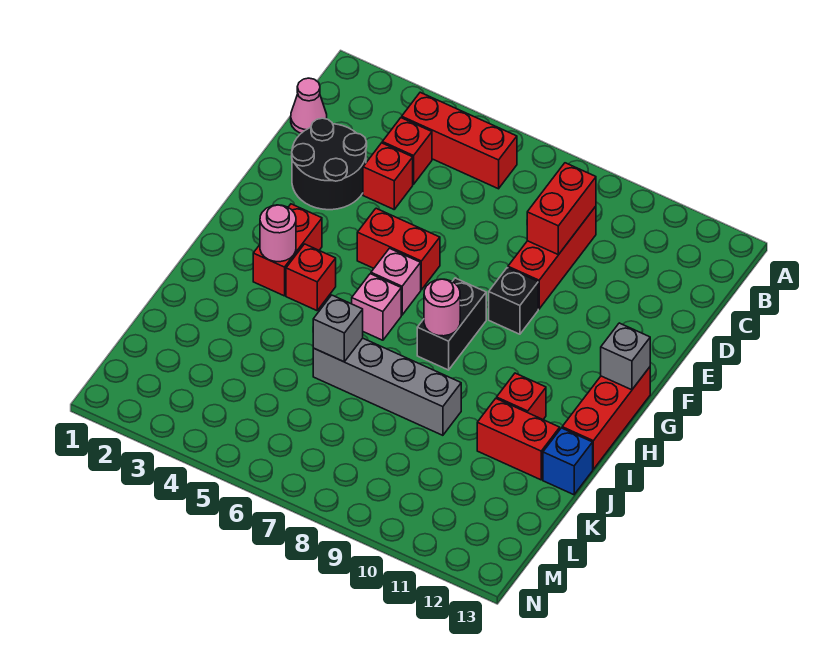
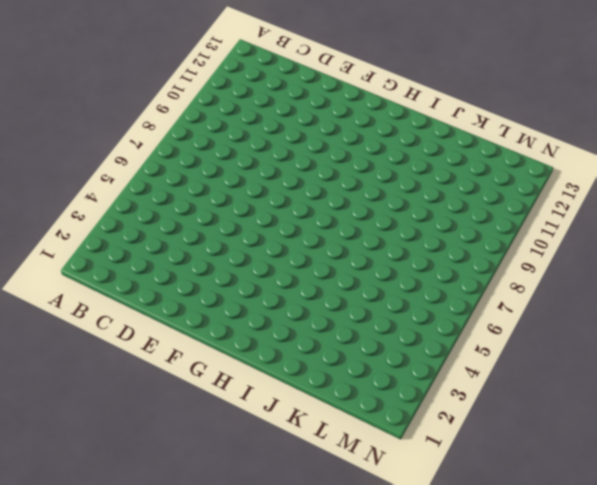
none -> red brick B4:B6 level 1
none -> pink cone C1 level 1
none -> red brick C4 level 1

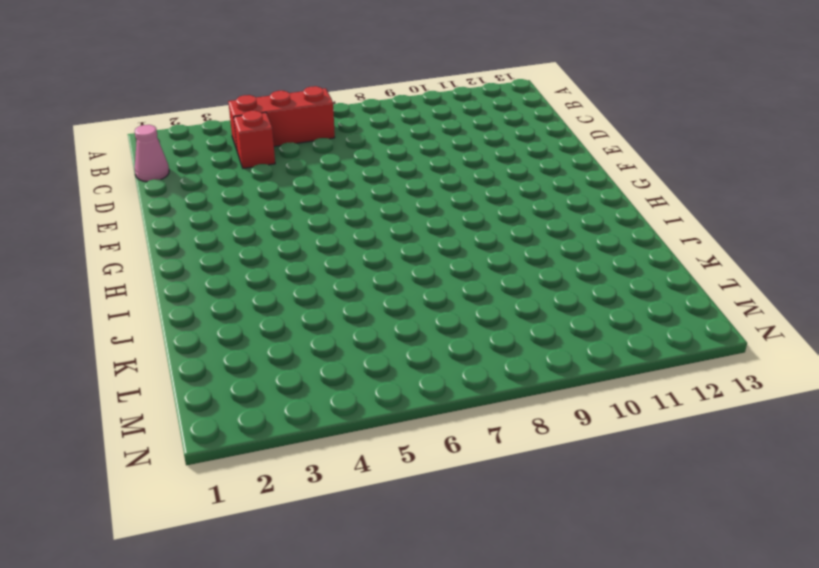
none -> red brick C9:E9 level 1
none -> black round brick D2:E3 level 1
none -> red brick D4 level 1

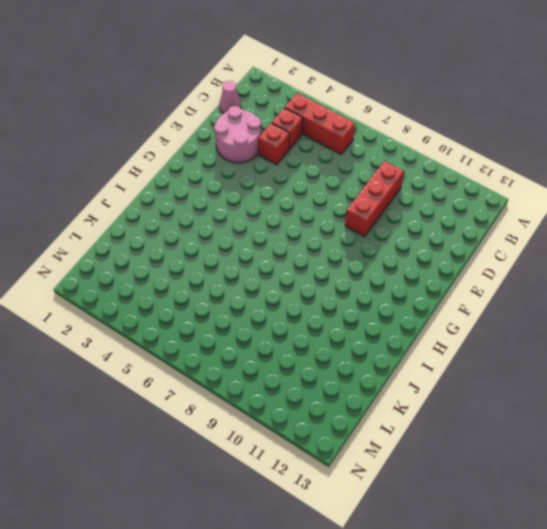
pink round brick D2:E3 level 1 -> black round brick D2:E3 level 1
none -> red brick F5:F6 level 1
none -> black brick F9 level 1
none -> red brick G3:H3 level 1

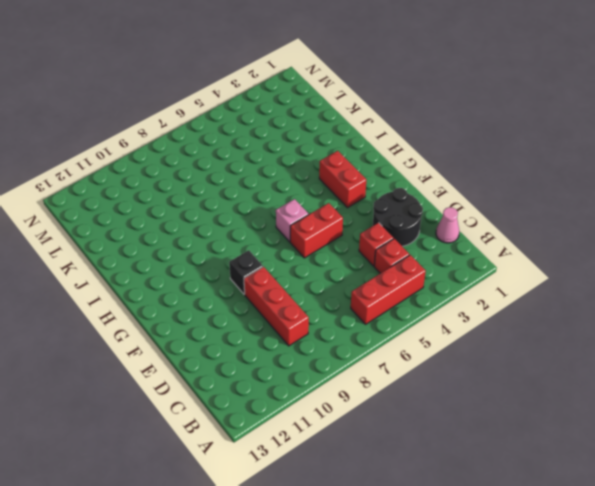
none -> black brick G8:H8 level 1
none -> red brick G13:I13 level 1
none -> red brick H4 level 1

